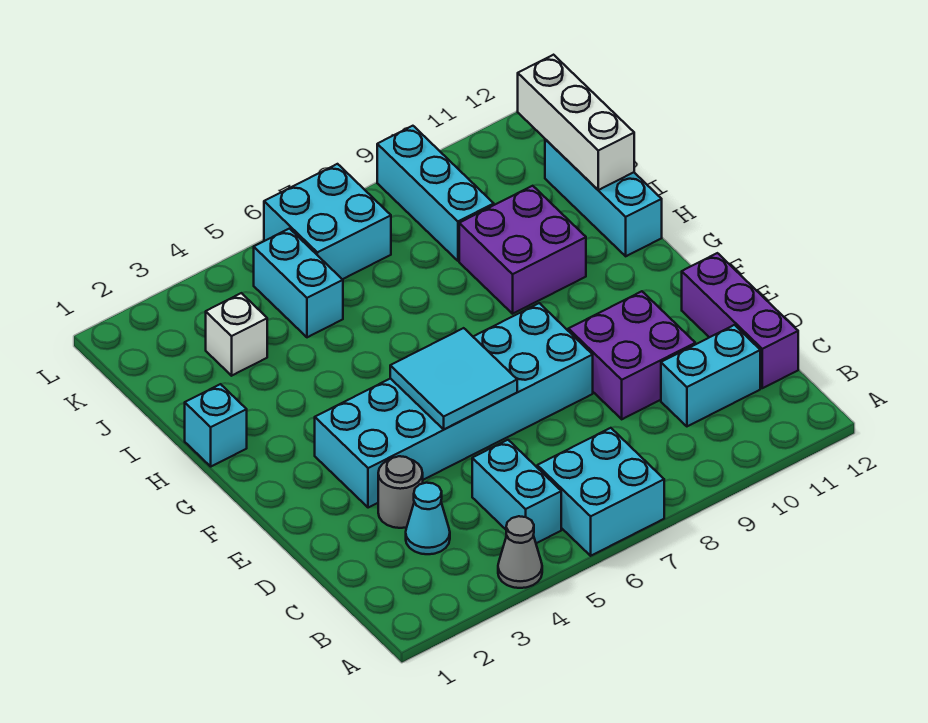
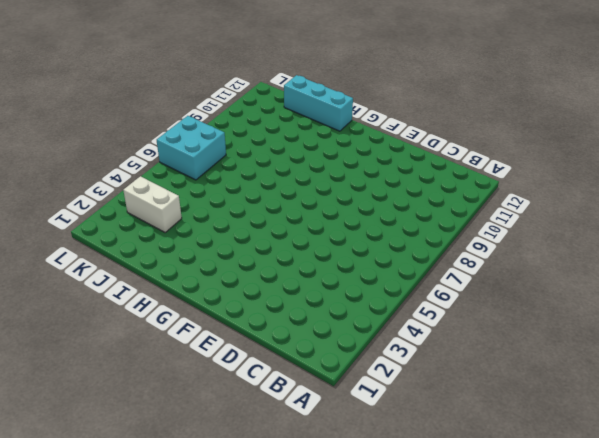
white brick J3:K3 level 1 -> white brick J3 level 1
none -> grey cone A4 level 1
none -> cyan brick A6:B7 level 1
none -> cyan brick B5:C5 level 1

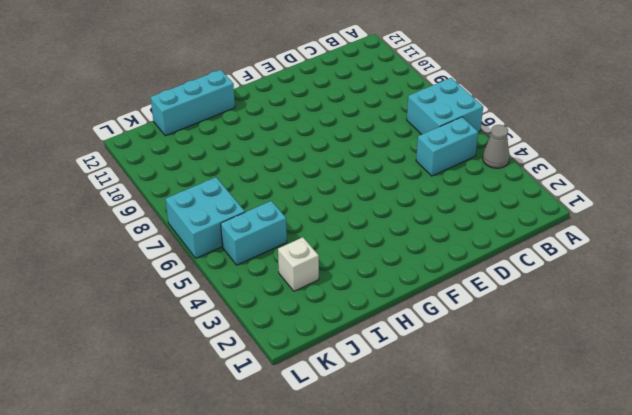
none -> cyan cone C3 level 1
none -> cyan brick C10:C11 level 1
none -> purple brick C12:E12 level 1

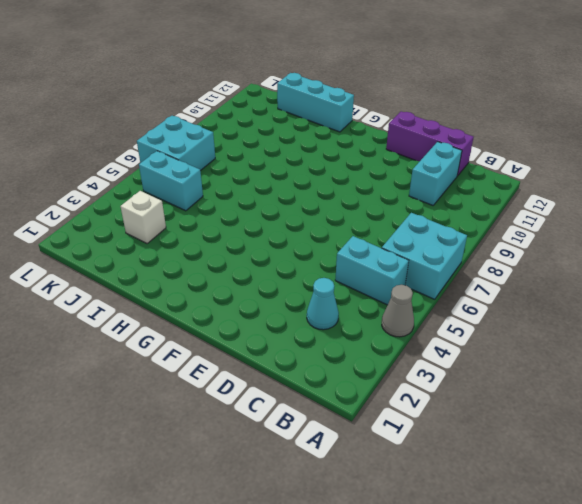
none -> grey round brick D3 level 1
none -> purple brick D9:E10 level 1
none -> cyan brick E3:F8 level 1

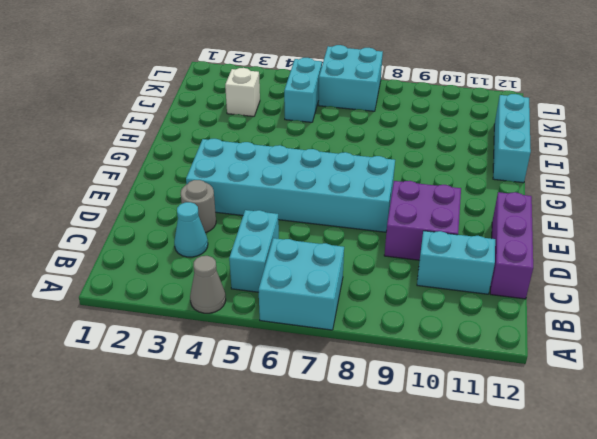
none -> cyan brick H1 level 1
none -> purple brick H9:I10 level 1
none -> cyan brick J9:L9 level 1

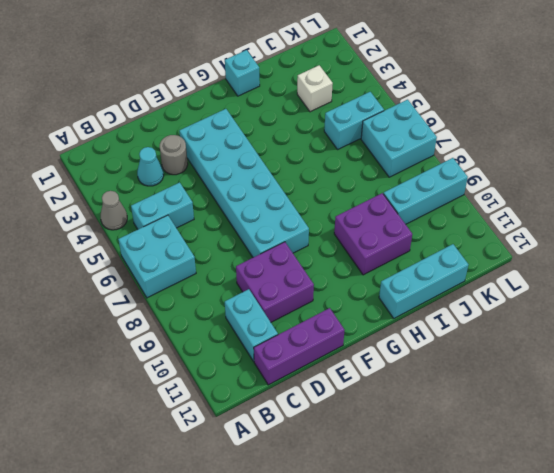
none -> cyan tile E5:F6 level 2
none -> white brick I12:K12 level 2

